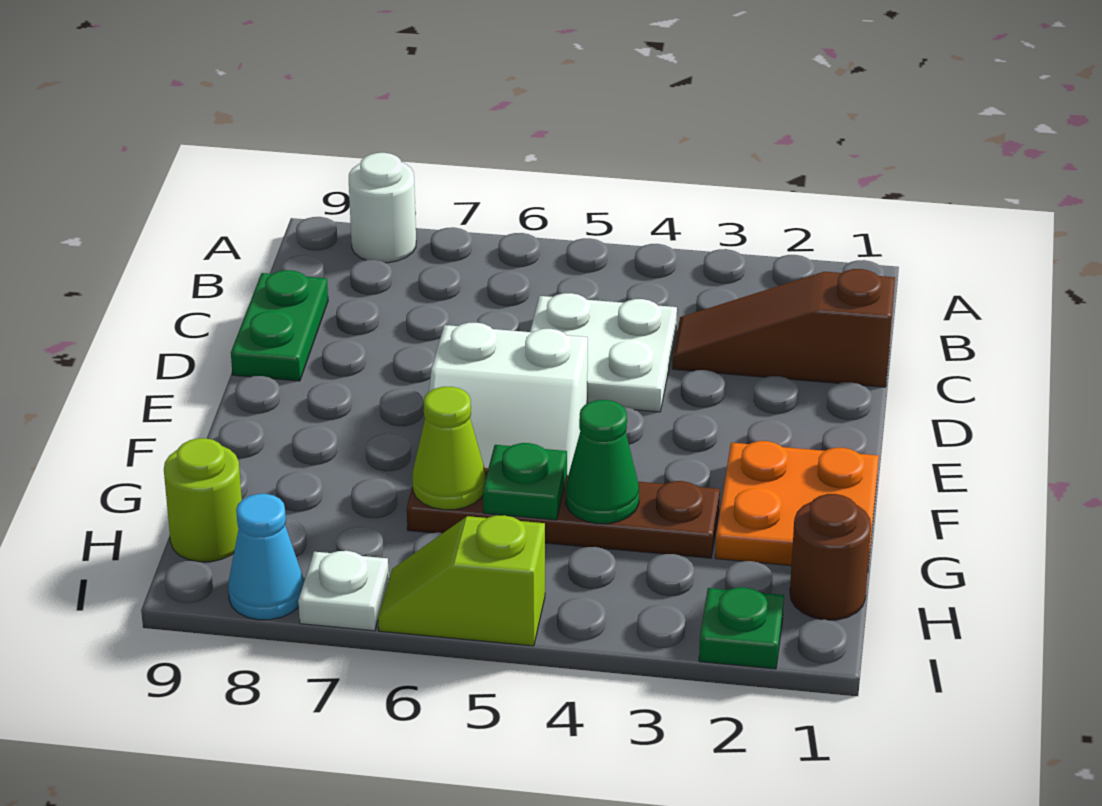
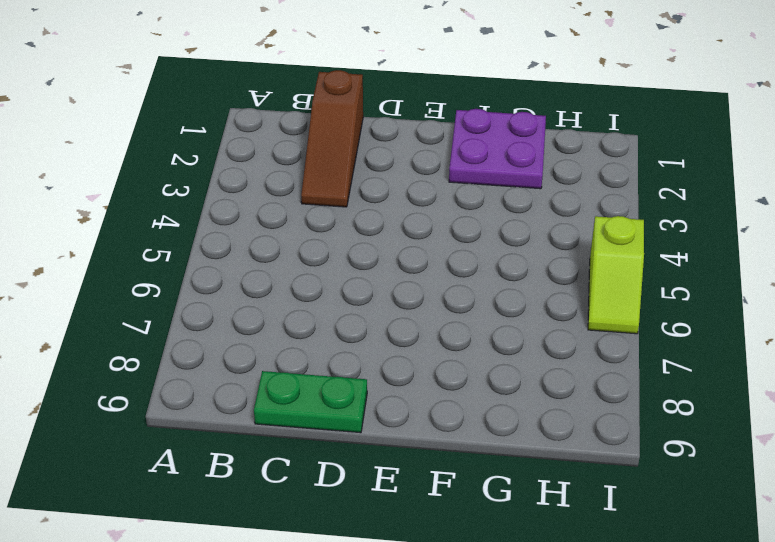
purple plate F1:G2 level 1 -> orange plate F1:G2 level 1
none -> white round brick A8 level 1
none -> white plate C4:D5 level 1
none -> white slope E5:F6 level 1 top E

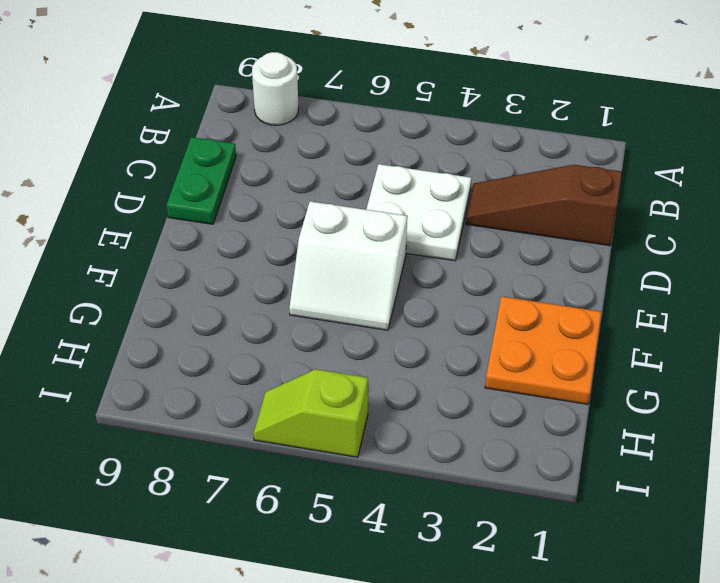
none -> brown plate G3:G6 level 1
none -> brown round brick H1 level 1
none -> lime round brick H9 level 1

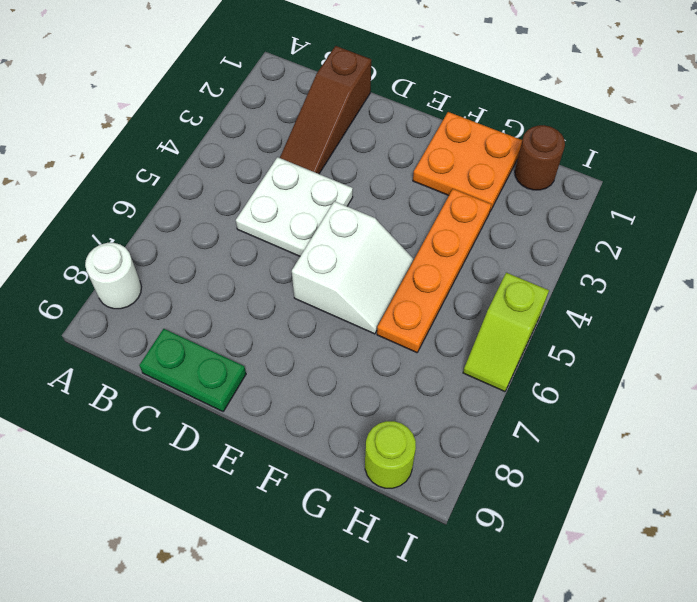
orange plate G3:G6 level 1 -> brown plate G3:G6 level 1
none -> green plate I2 level 1
none -> white plate I7 level 1
none -> cyan cone I8 level 1

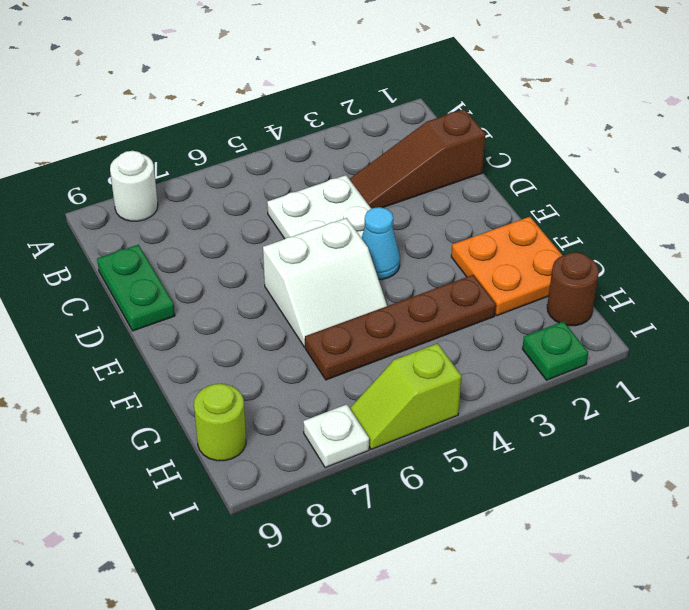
cyan cone E4 level 1 -> cyan cone I8 level 1
none -> green cone G4 level 2
none -> green plate G5 level 2
none -> lime cone G6 level 2

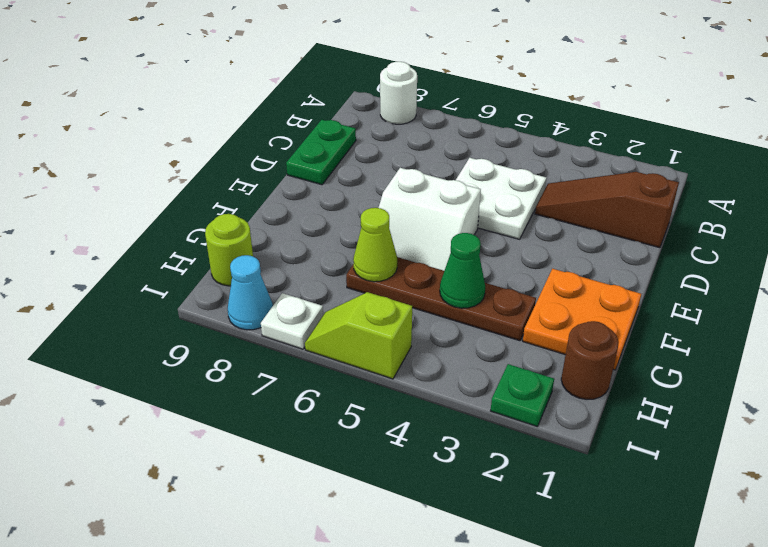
none -> green plate G5 level 2

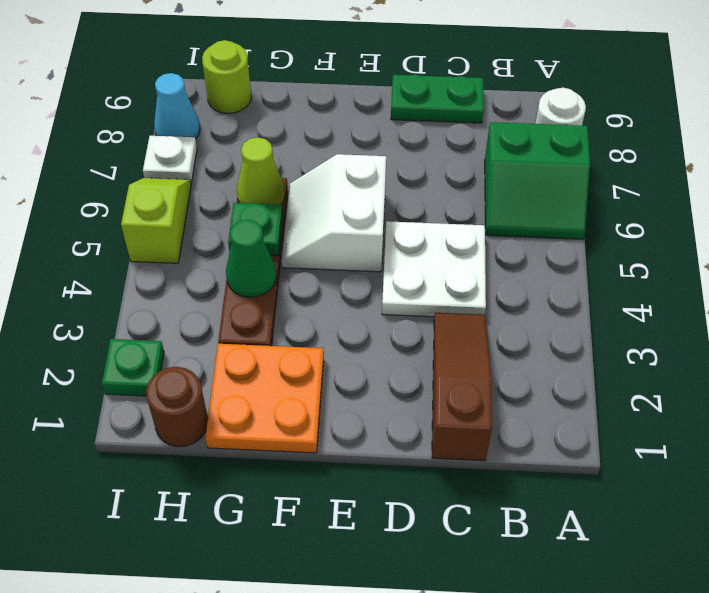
green slope A6:B7 level 1 top 7 -> none

